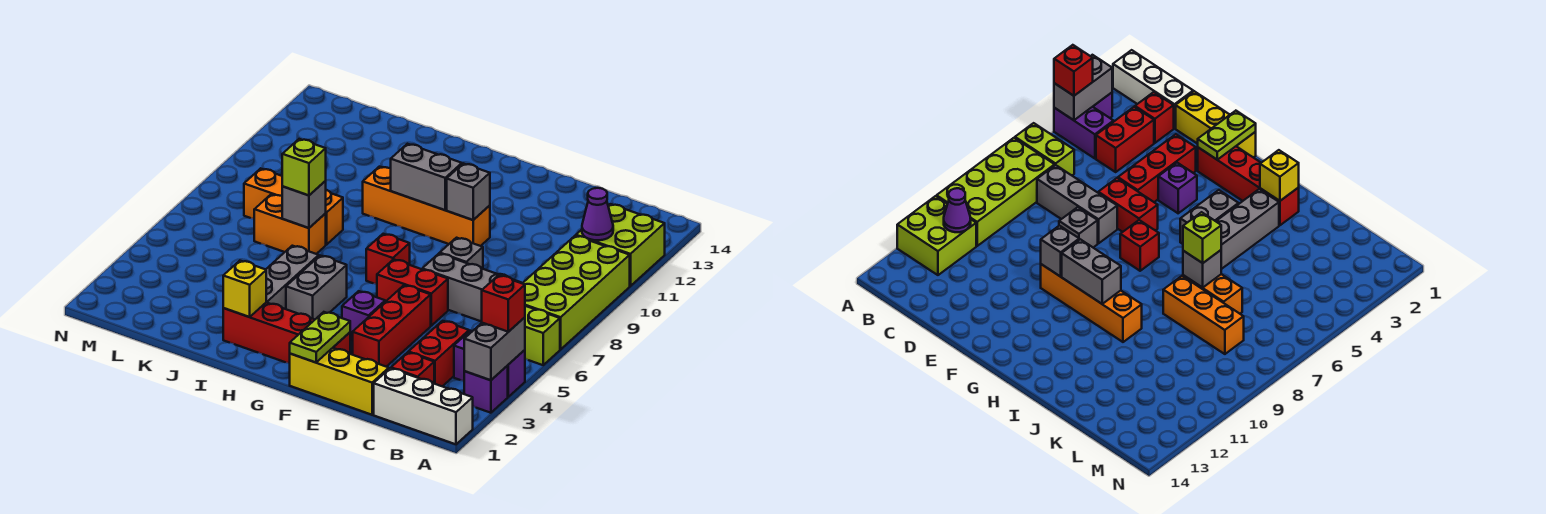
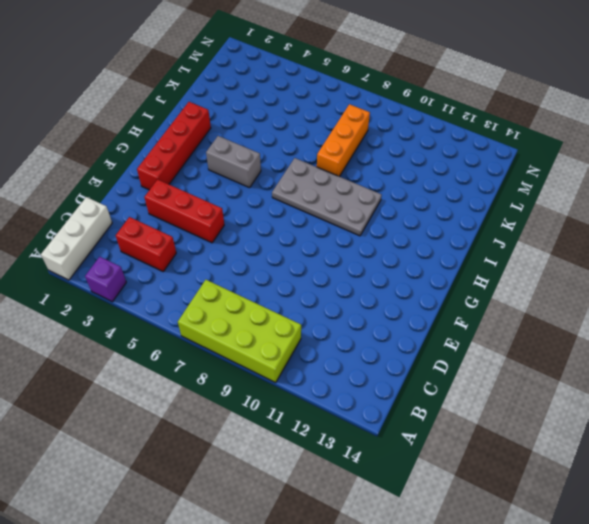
grey plate H7:I10 level 1 -> orange brick F10:I10 level 1
none -> purple brick A4:B4 level 1
none -> lime brick A6:B6 level 1
none -> lime brick A11:B12 level 1
none -> red brick C2 level 1

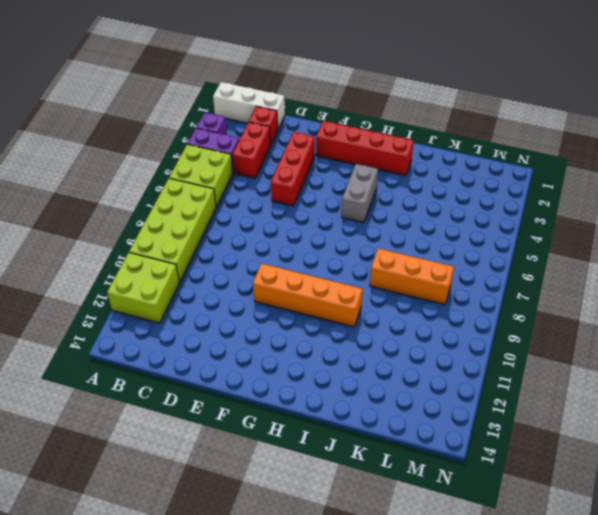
lime brick A5:B6 level 1 -> lime brick A6:B6 level 1
none -> grey brick C7:E7 level 1
none -> yellow brick D1:F1 level 1
none -> red brick E6:F6 level 1
none -> grey brick E8 level 1

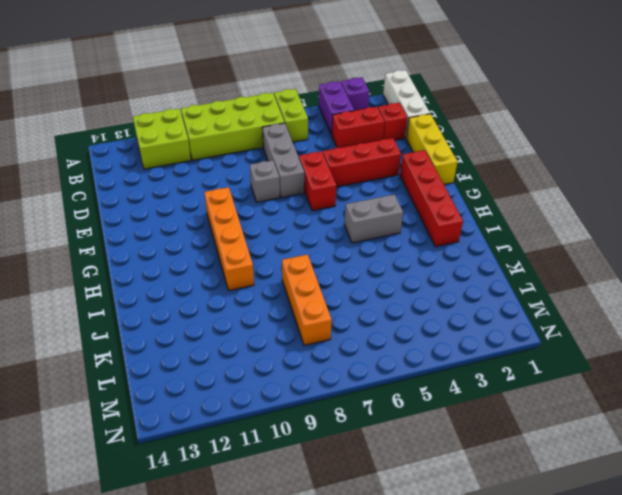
none -> purple brick F4 level 1
none -> red brick G7 level 1
none -> grey brick I3:I5 level 1
none -> orange brick J7:K7 level 1

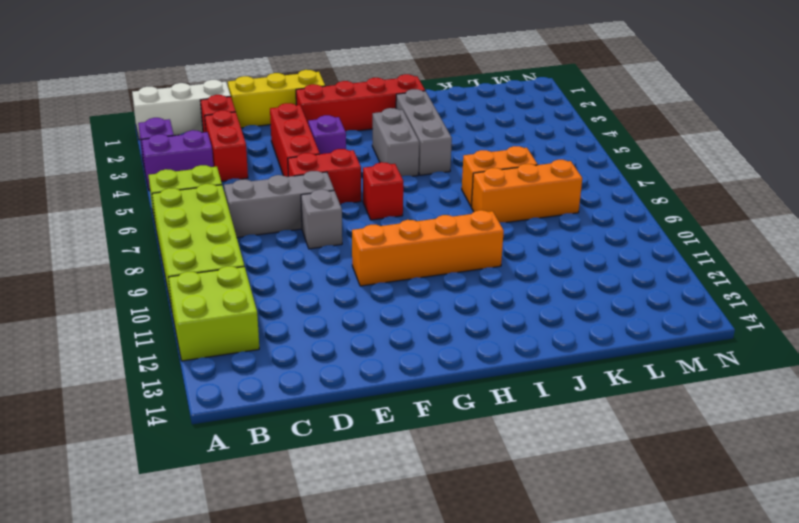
none -> grey brick A3:A4 level 2
none -> purple cone B11 level 2
none -> lime plate F1:F2 level 2
none -> grey brick F10 level 2

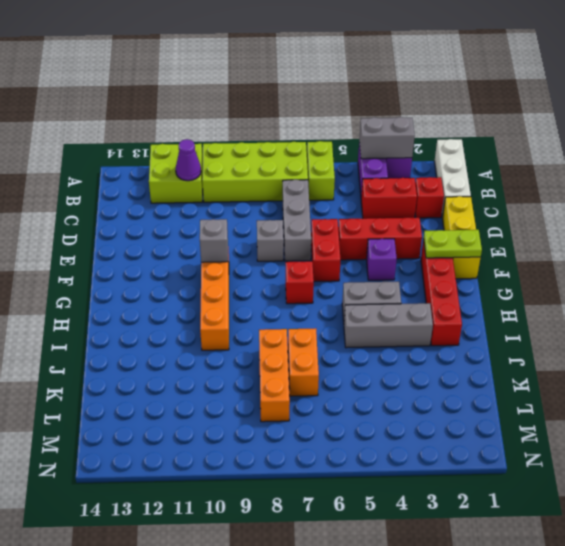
none -> grey brick G10:H10 level 2
none -> yellow brick I2 level 2
none -> grey brick J7 level 2
none -> red brick A4 level 3

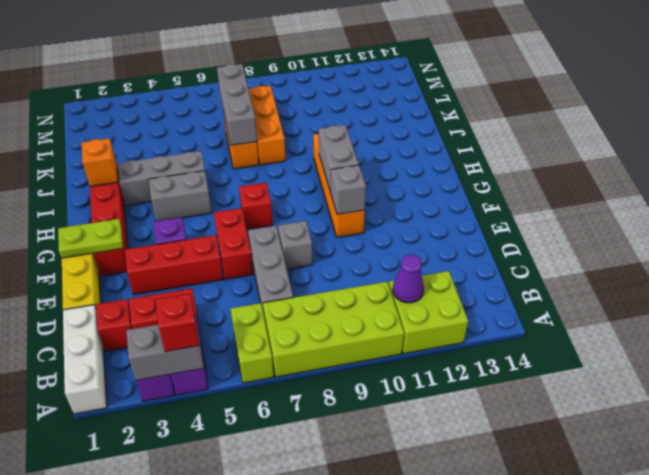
orange brick I2 level 2 -> yellow brick I2 level 2
grey brick J7:L7 level 2 -> grey brick J7 level 2
none -> lime brick J7 level 3

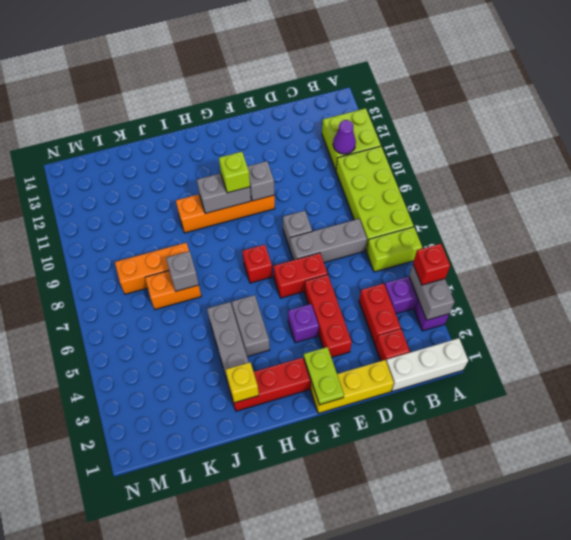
lime brick G10 level 3 -> lime brick J7 level 3

